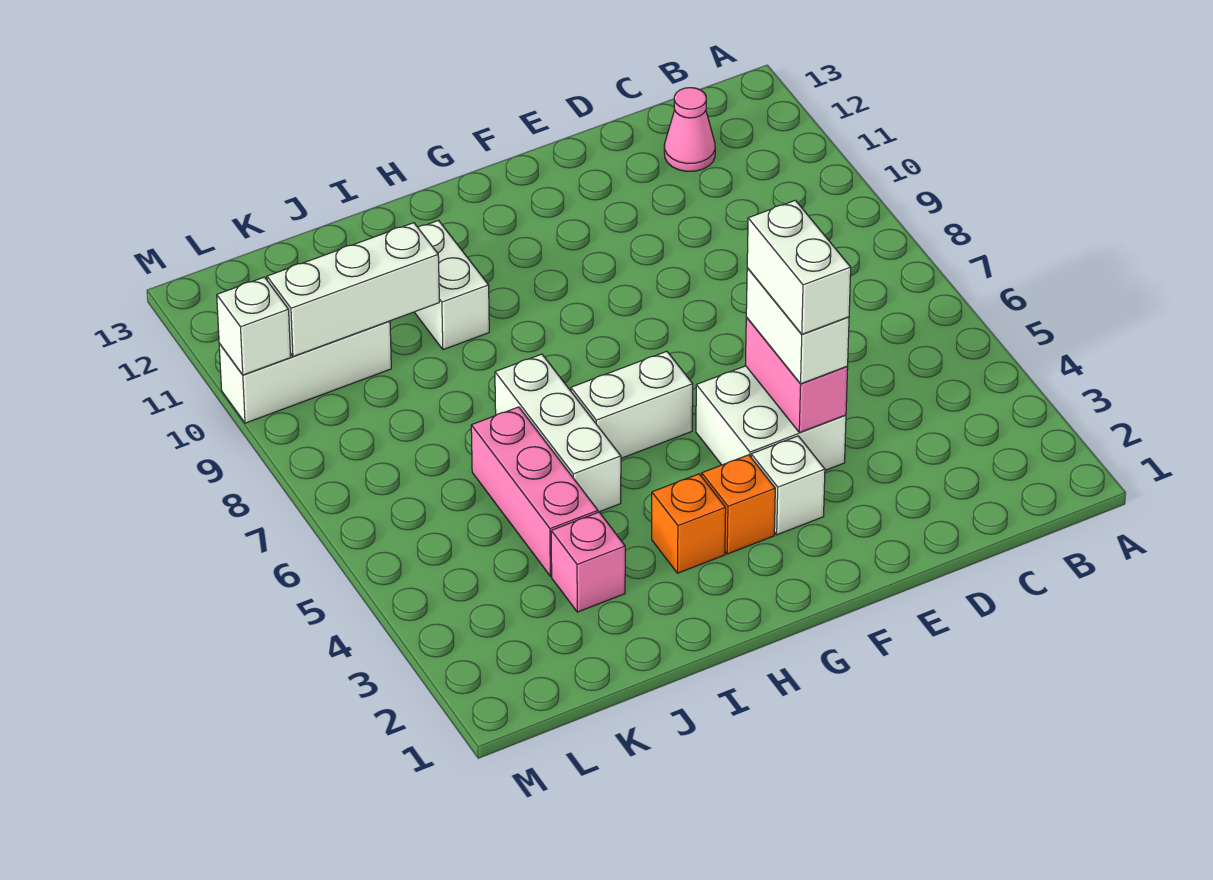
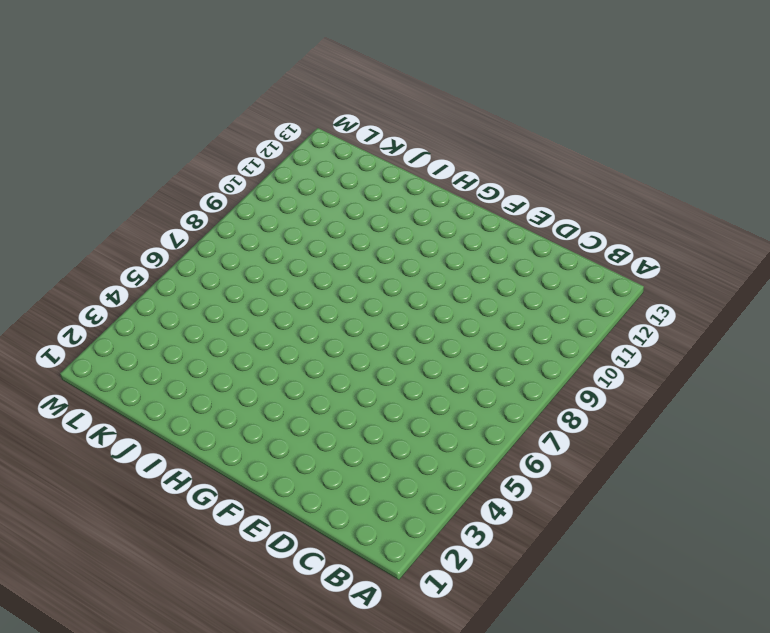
none -> pink cone C12 level 1
none -> white brick E4:F5 level 1
none -> white brick F3 level 1

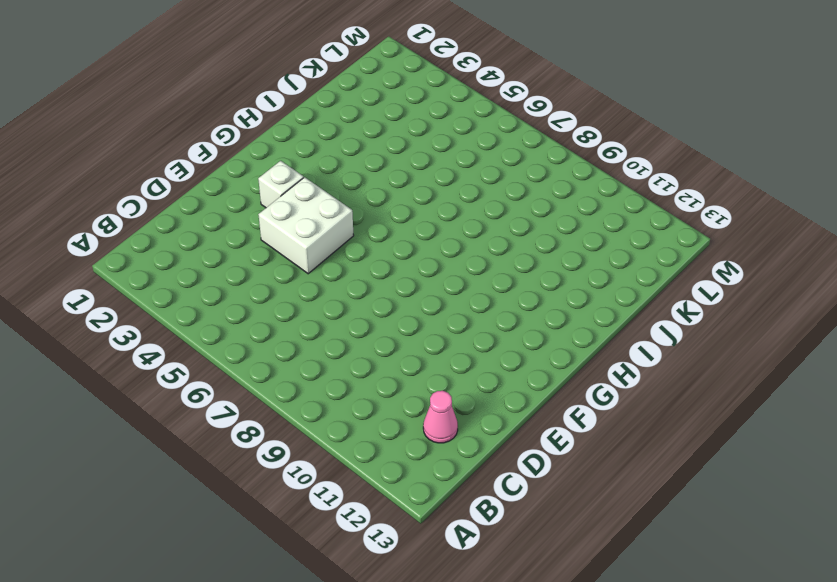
none -> orange brick G3 level 1
none -> white brick G6:H6 level 1
none -> orange brick H3 level 1

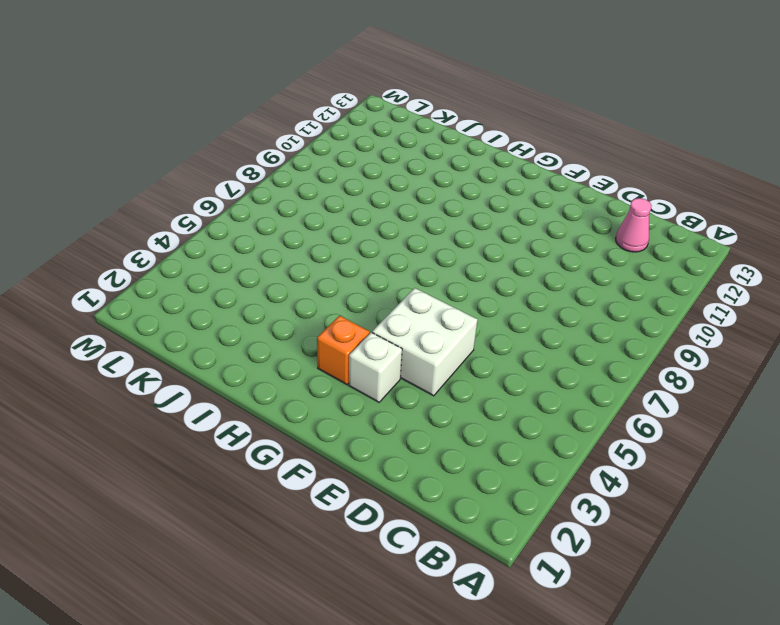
none -> white brick G6:H6 level 1
none -> orange brick H3 level 1
none -> white brick I5:I7 level 1

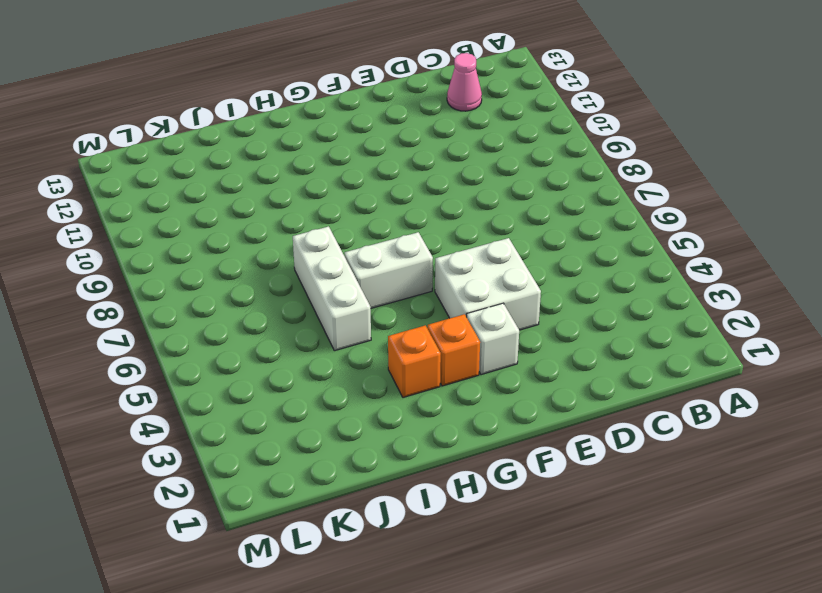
none -> white brick I10:I11 level 1
none -> pink brick J3 level 1
none -> pink brick J4:J6 level 1

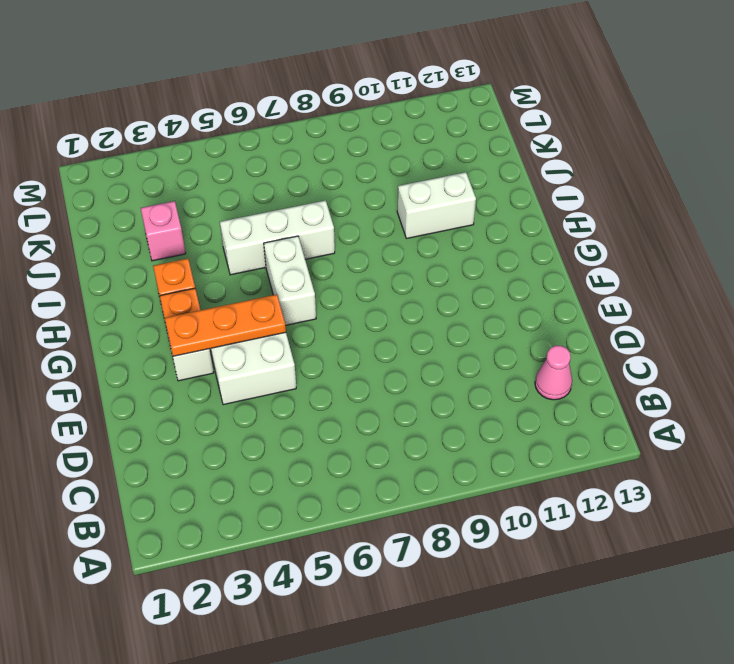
orange plate F3:F5 level 2 -> none
none -> pink brick J4:J6 level 1
none -> white brick K10:M10 level 1
none -> pink brick E4:E5 level 2

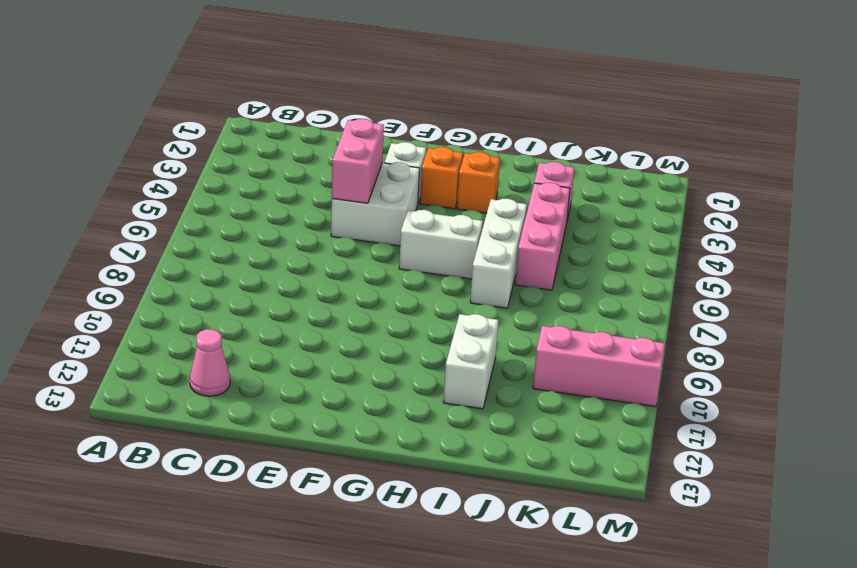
pink brick K10:M10 level 1 -> white brick K10:M10 level 1
none -> white brick J10:L10 level 2
none -> white brick M10 level 2
none -> white brick E4:E5 level 3

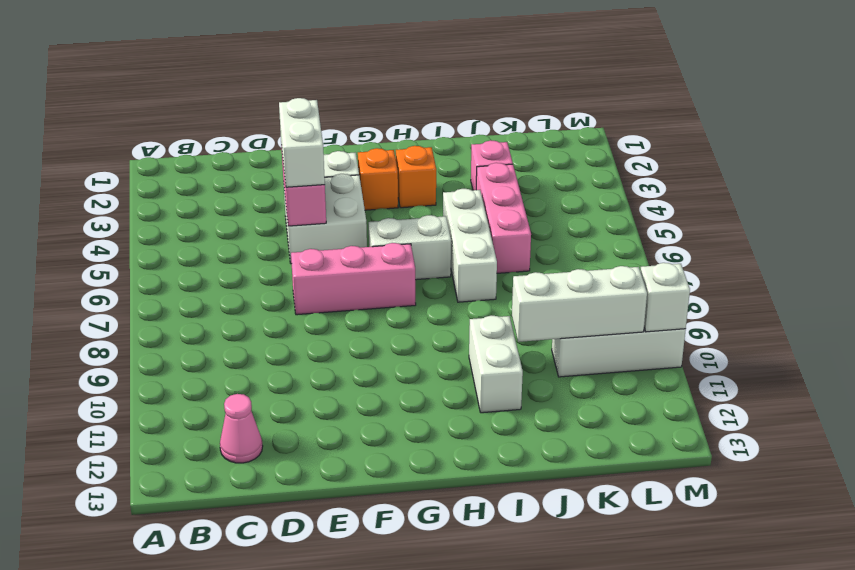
pink brick E7:G7 level 1 -> none
none -> white brick E4:E5 level 4

